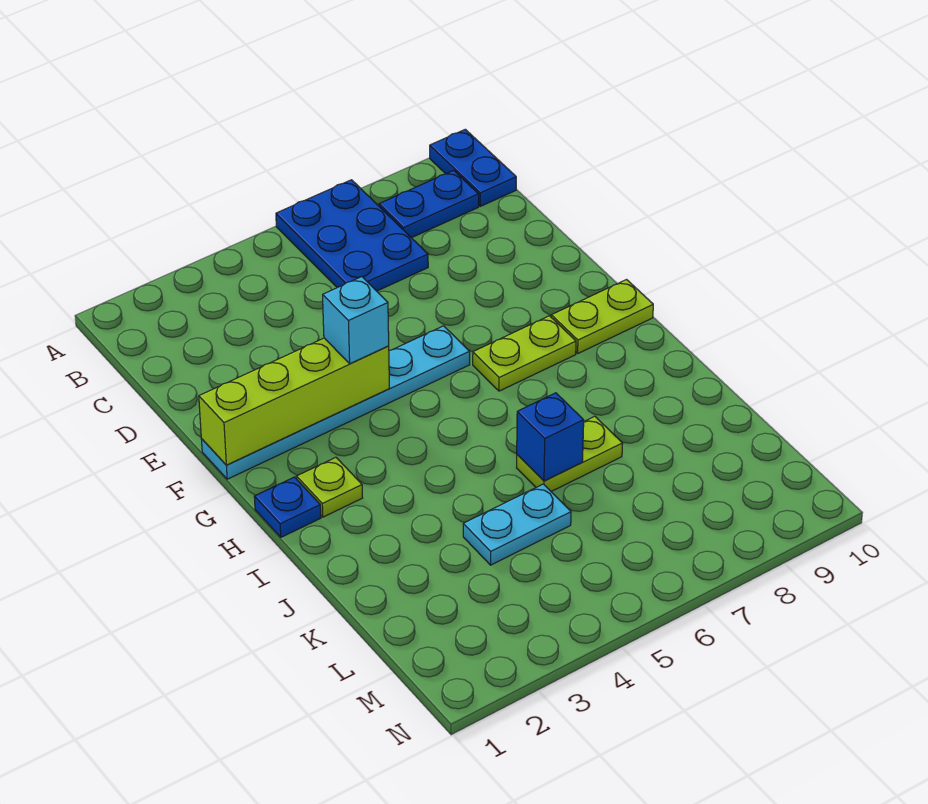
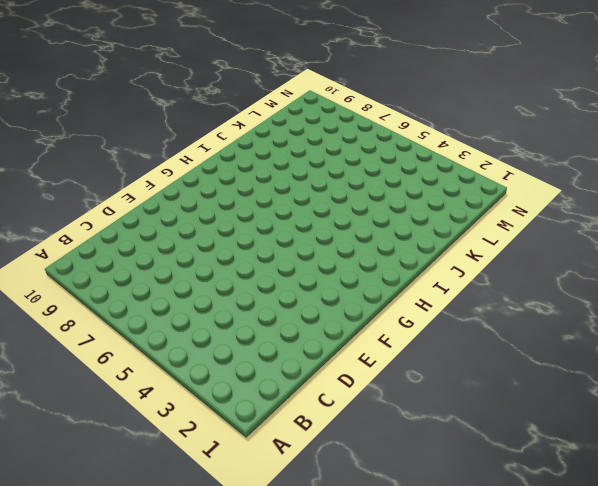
none -> blue plate A6:C7 level 1
none -> blue plate A10:B10 level 1
none -> blue plate B8:B9 level 1

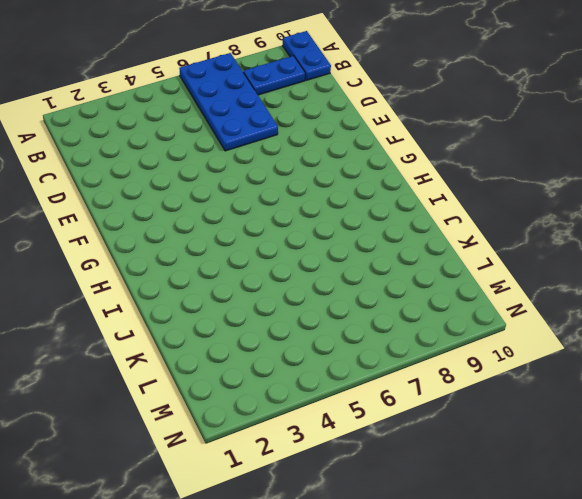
blue plate A6:D7 level 1 -> blue plate A6:C7 level 1
none -> cyan plate F1:F6 level 1
none -> lime plate G7:G8 level 1
none -> lime plate G9:G10 level 1

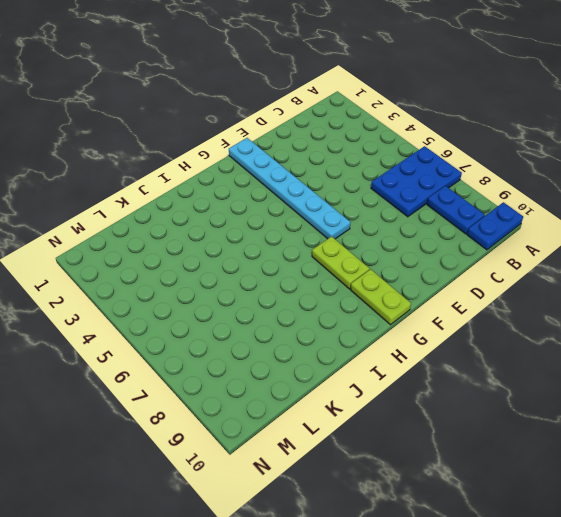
none -> blue plate H1 level 1
none -> lime plate H2 level 1
none -> lime plate J6:J7 level 1

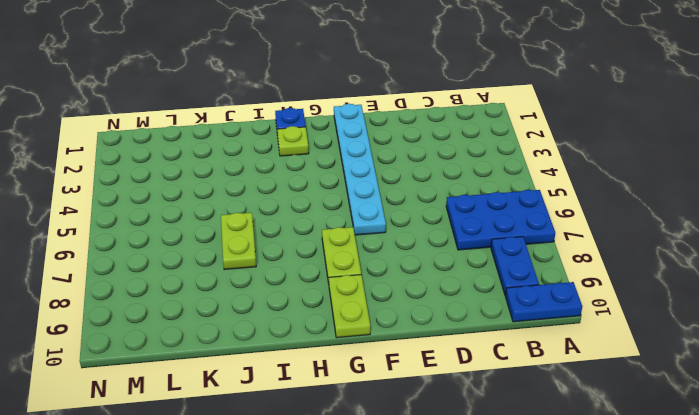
none -> cyan plate K4:K5 level 1
none -> lime brick F1:F4 level 2
none -> blue brick J6 level 2

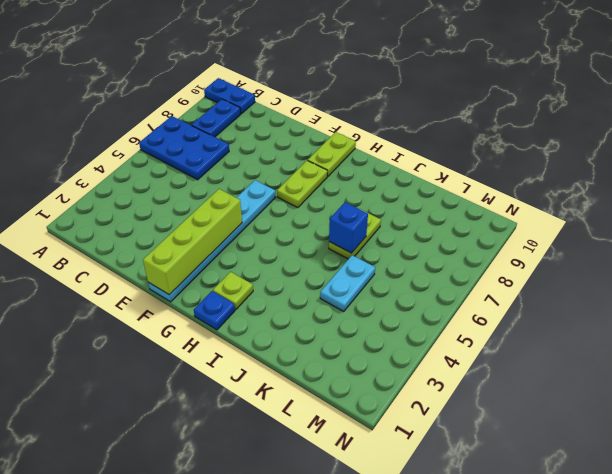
none -> cyan brick F4 level 3

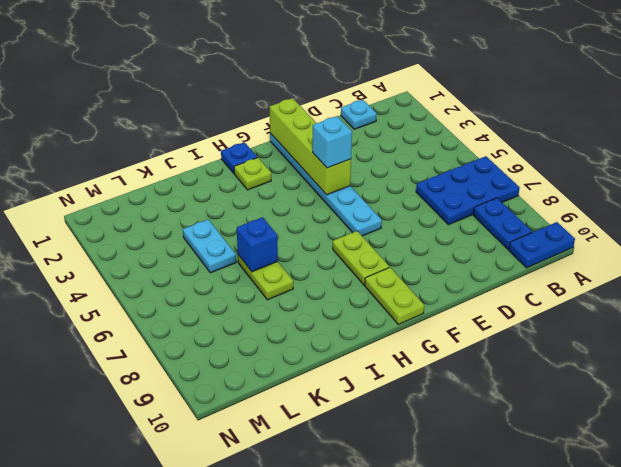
cyan plate C1 level 1 -> none

